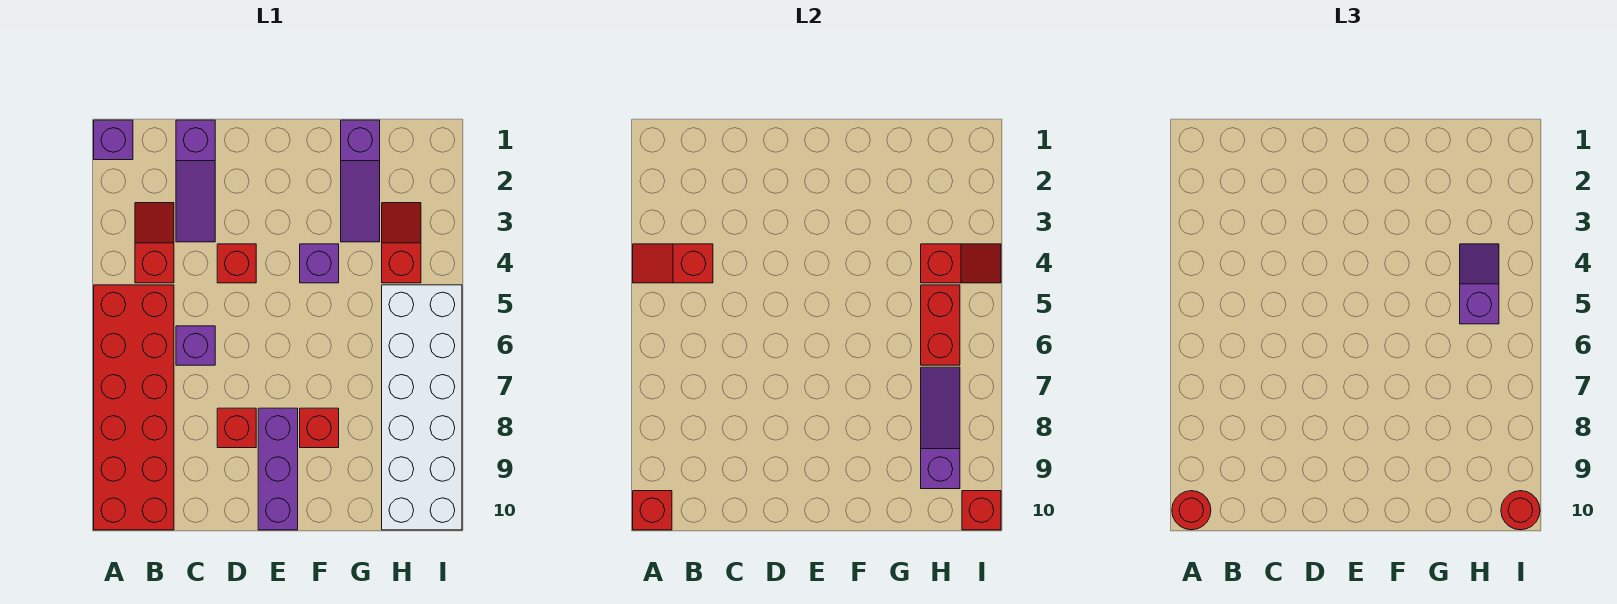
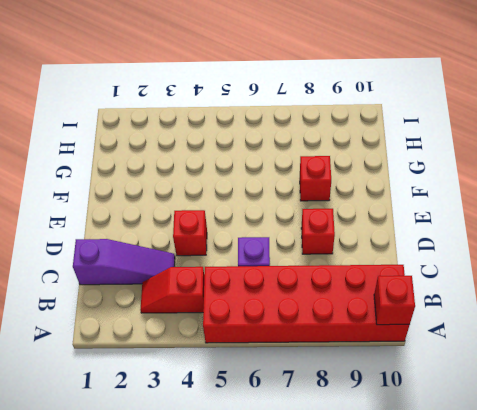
none -> purple brick A1 level 1
none -> purple brick E8:E10 level 1
none -> purple brick F4 level 1

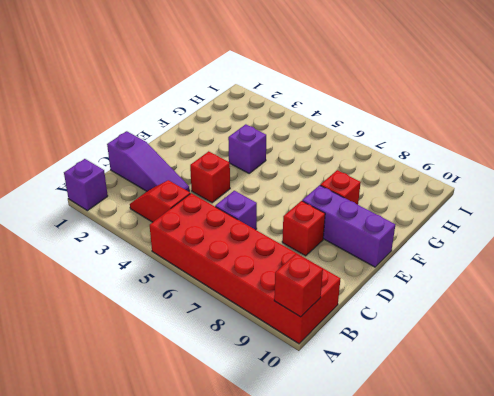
none -> purple slope G1:G3 level 1 top 1
none -> red slope H3:H4 level 1 top 4
none -> white brick H5:I10 level 1

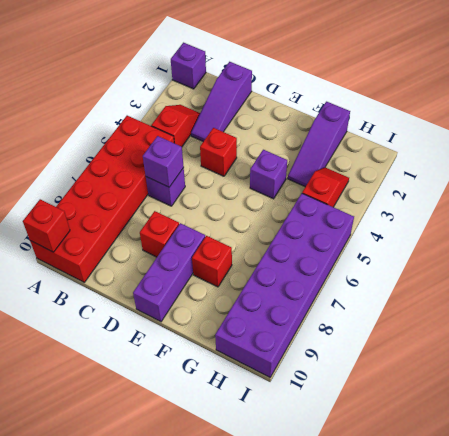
purple brick C6 level 2 -> none
purple brick H5:I10 level 1 -> white brick H5:I10 level 1
none -> red slope A4:B4 level 2 top B
none -> red slope H4:I4 level 2 top H
none -> red brick H5:H6 level 2

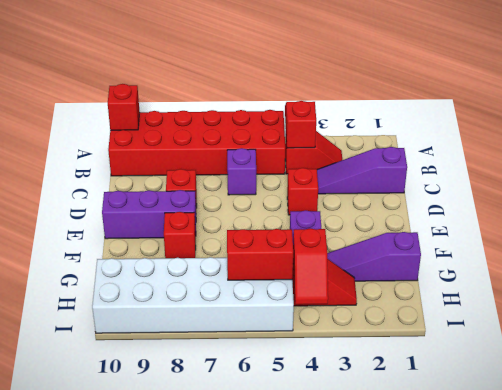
none -> purple brick A1 level 1
none -> purple slope H7:H9 level 2 top 9
none -> red brick I10 level 2

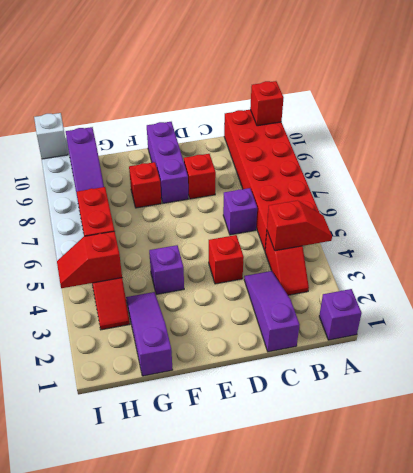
white brick I10 level 2 -> red brick I10 level 2
none -> red round brick A10 level 3
none -> purple slope H4:H5 level 3 top 5
none -> red round brick I10 level 3

